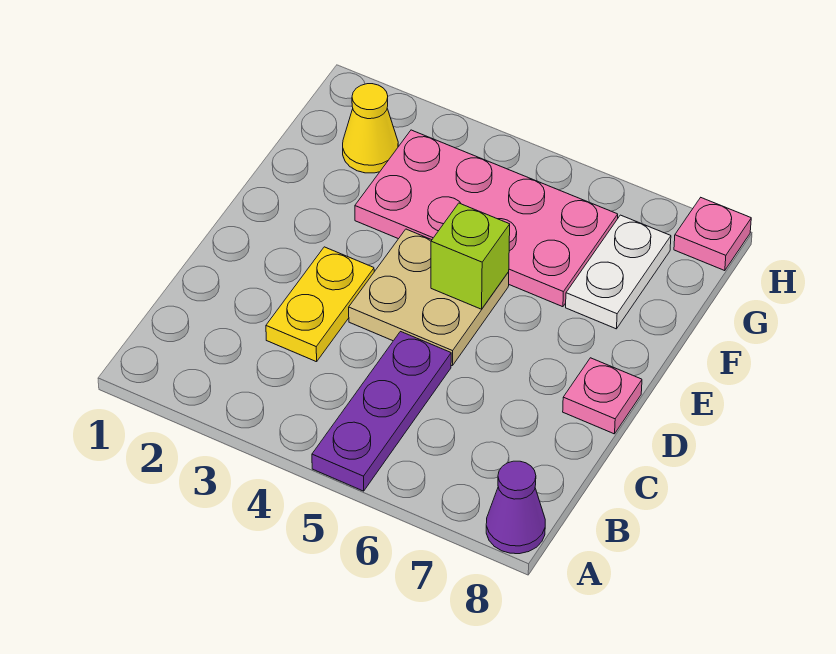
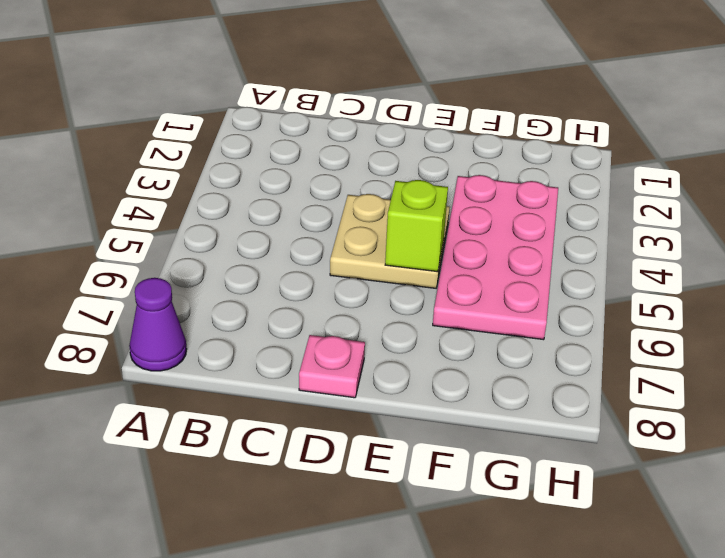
none -> purple plate A5:C5 level 1
none -> yellow plate C3:D3 level 1

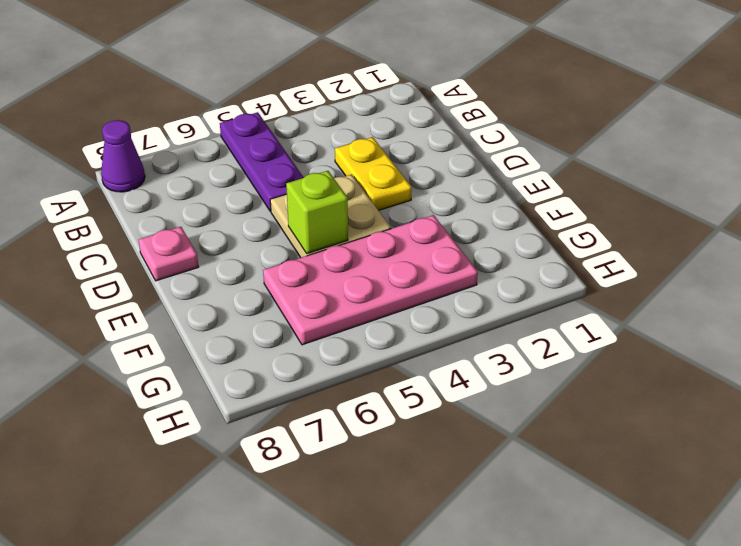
none -> white plate F7:G7 level 1
none -> yellow cone G2 level 1

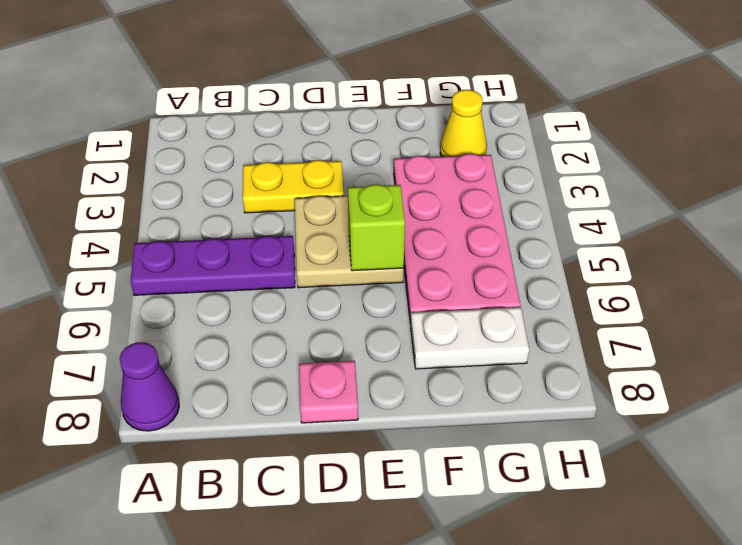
none -> pink plate H8 level 1

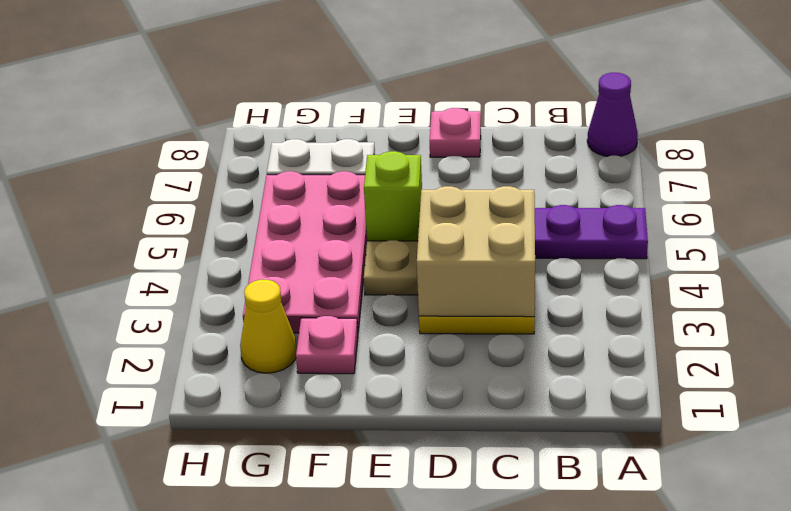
tan brick C3:D4 level 2 -> none
pink plate F2 level 1 -> pink plate H8 level 1

